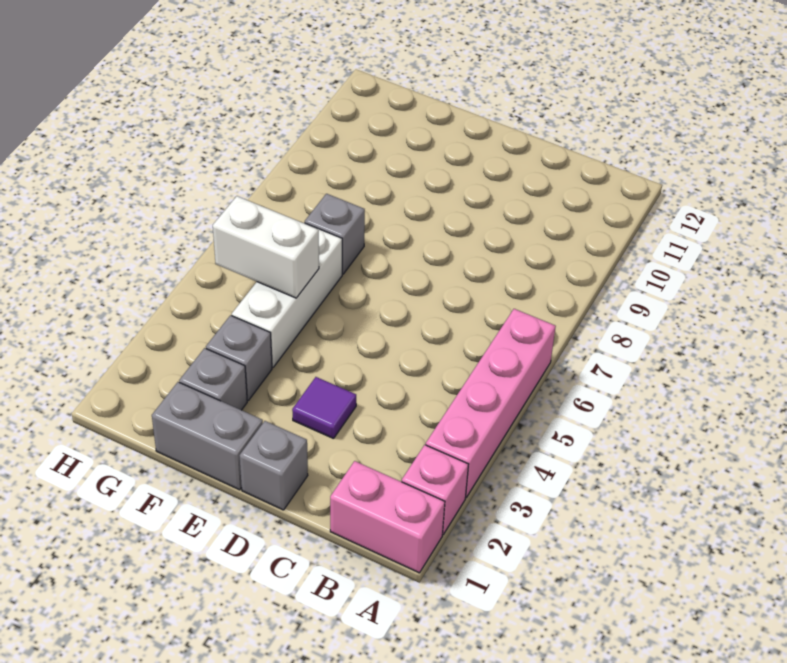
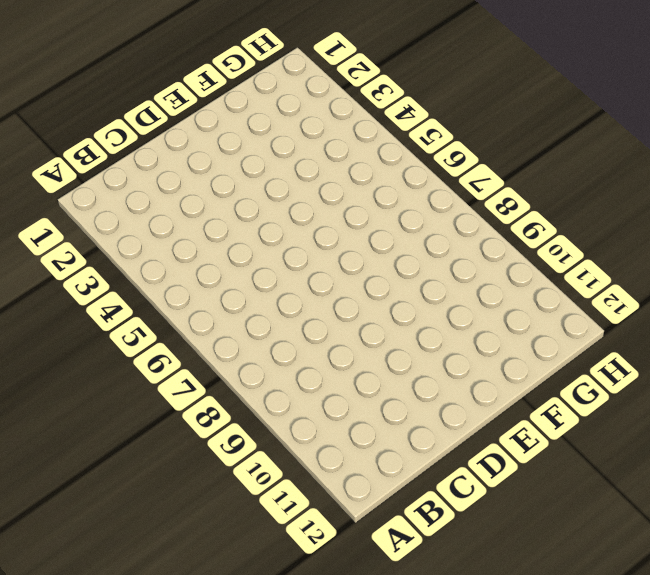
none -> pink brick A1:B1 level 1
none -> pink brick A2 level 1

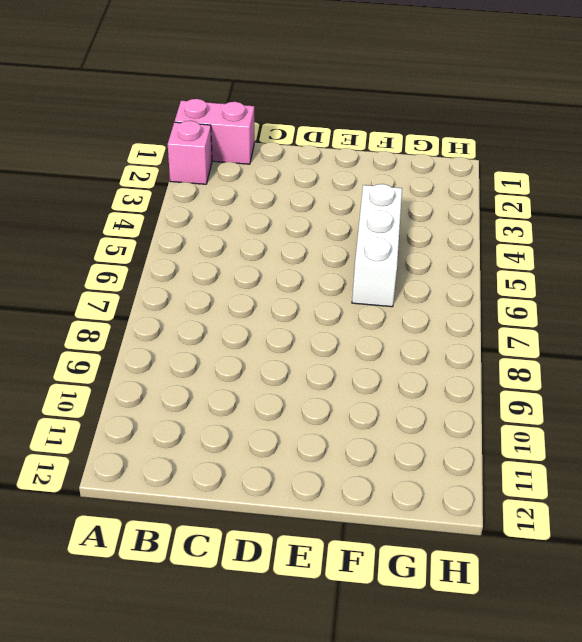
none -> pink brick A3:A6 level 1
none -> grey brick D1 level 1

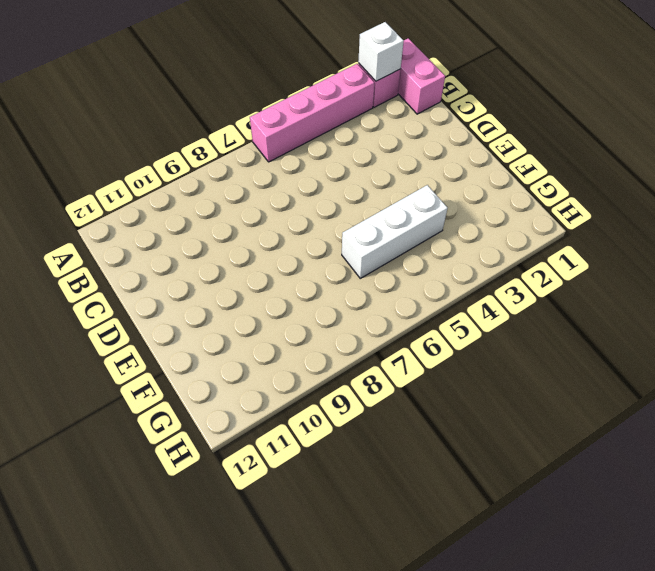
white brick A2 level 2 -> none
none -> grey brick D1 level 1
none -> purple tile D3 level 1

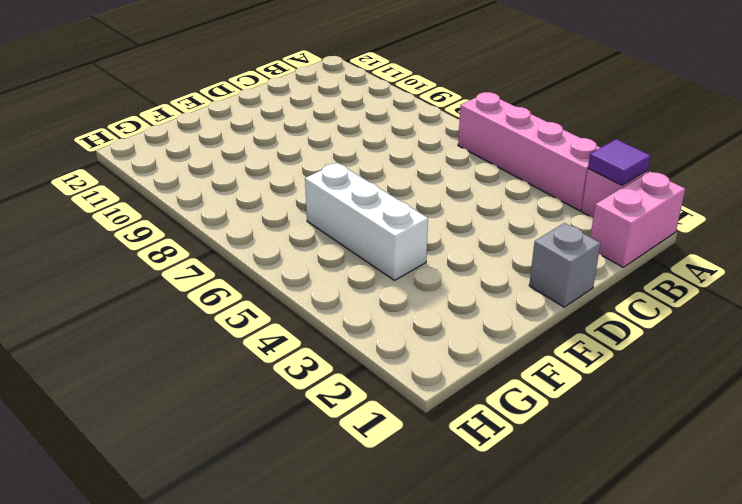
purple tile A2 level 2 -> purple tile D3 level 1
none -> grey brick E1:F1 level 1
none -> grey brick F2 level 1

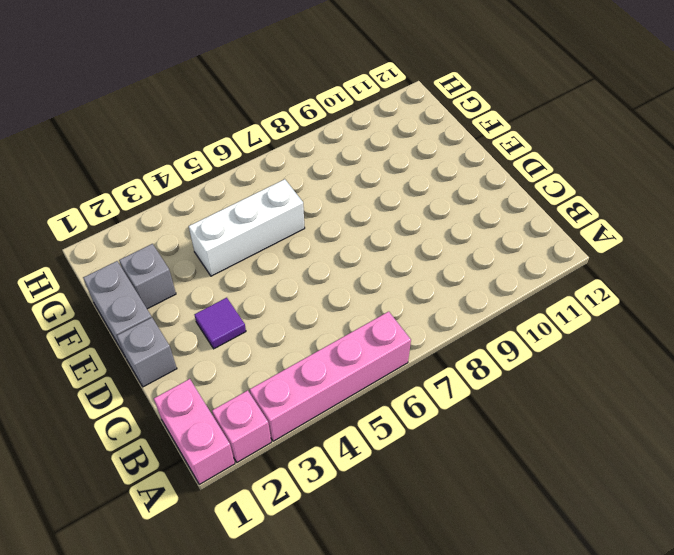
none -> grey brick F3 level 1
none -> grey brick F7 level 1

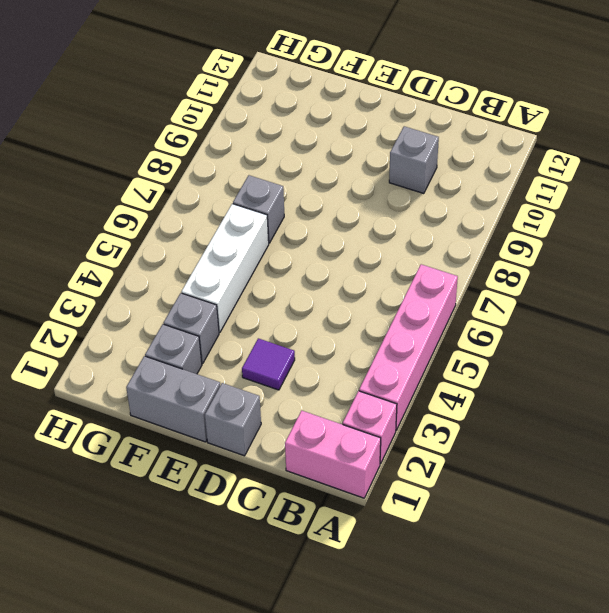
grey brick C10 level 1 -> none
none -> white brick F5:G5 level 2

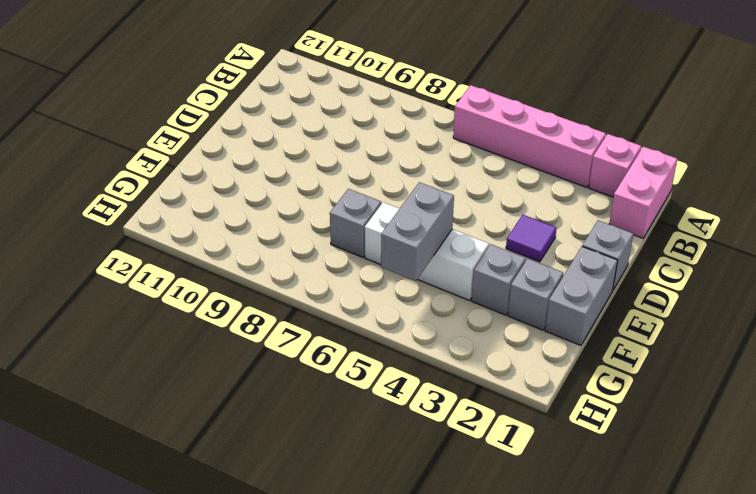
grey brick F5:G5 level 2 -> white brick F5:G5 level 2

